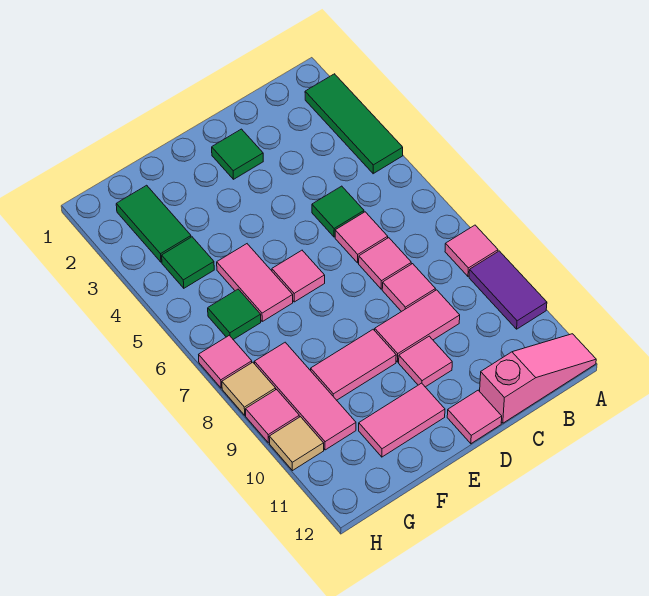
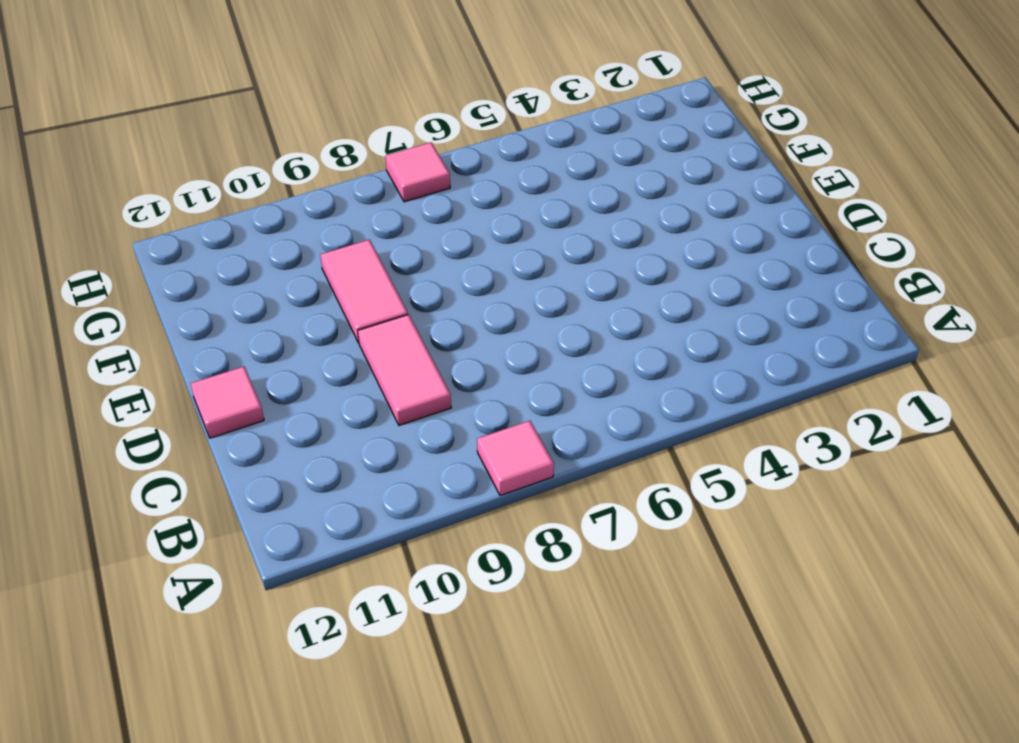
none -> green tile A2:A4 level 1
none -> purple tile A9:A10 level 1
none -> pink slope A12:C12 level 1 top C

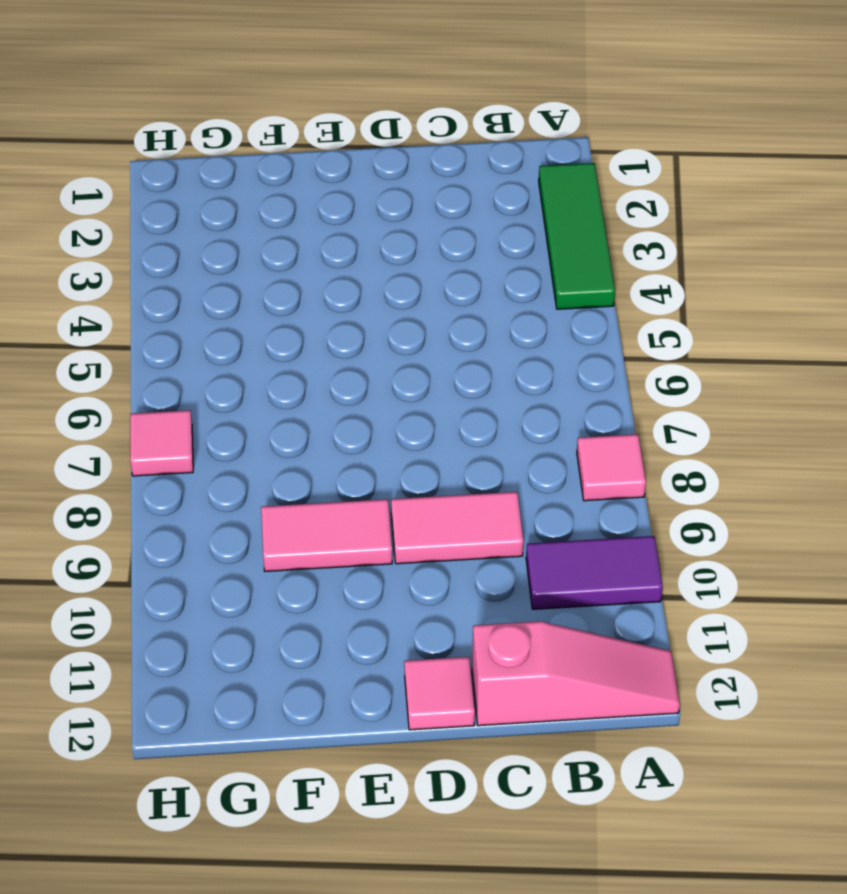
purple tile A10:B10 level 1 -> purple tile A9:A10 level 1
none -> green tile C5 level 1
none -> pink tile C6 level 1
none -> pink tile C7 level 1

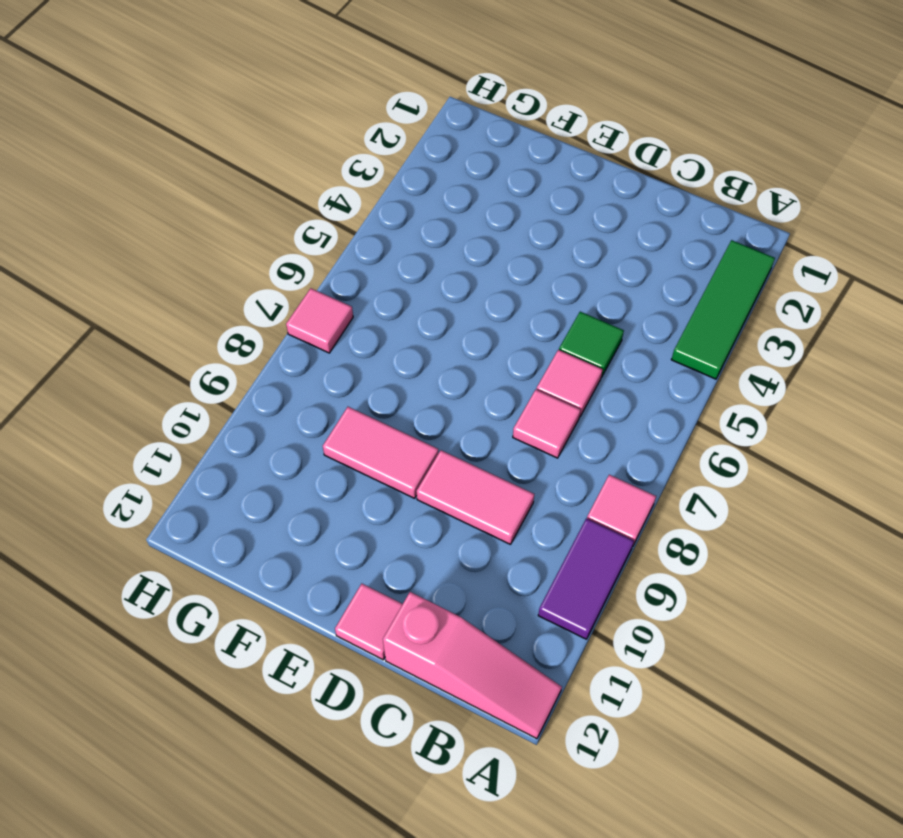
none -> pink tile C8 level 1
none -> green tile D2 level 1
none -> pink tile D10 level 1

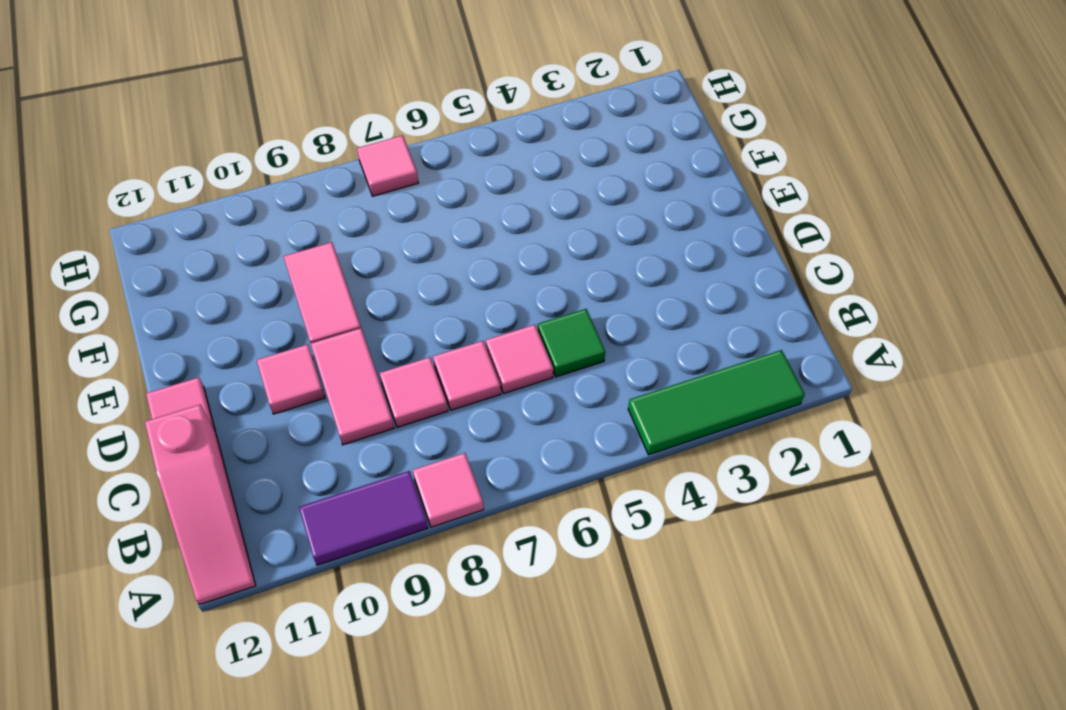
none -> green tile D2 level 1
none -> pink tile E6 level 1
none -> pink tile E11:F11 level 1

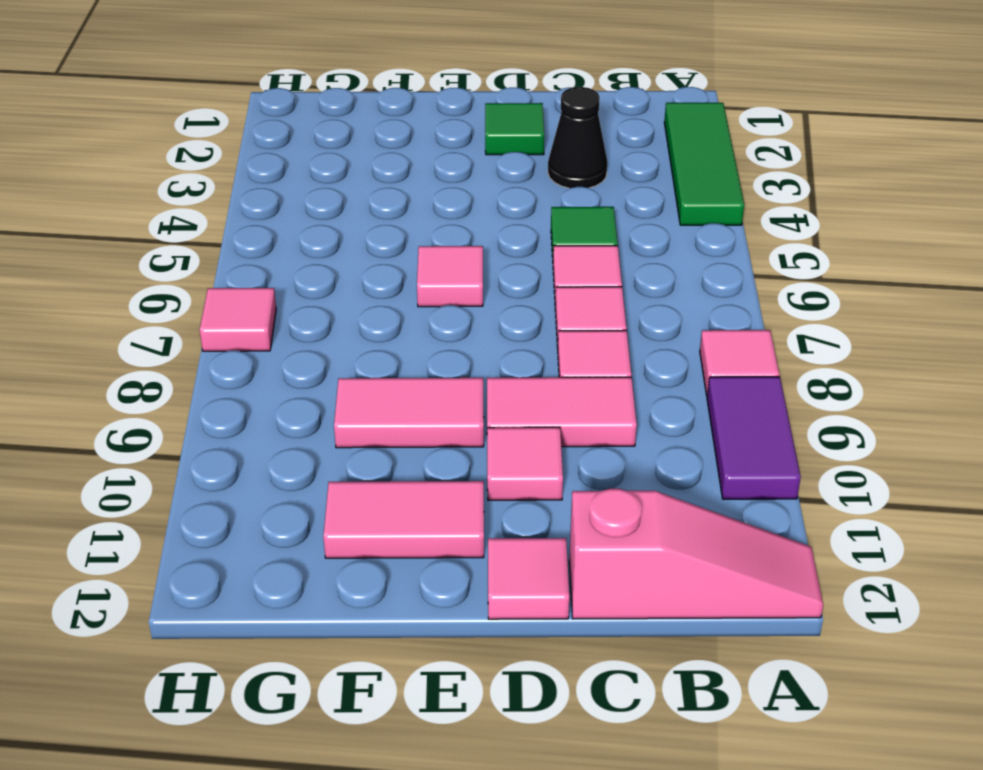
black cone C3 level 1 -> none
none -> pink tile F5:F6 level 1
none -> green tile G2:G3 level 1
none -> green tile G4 level 1

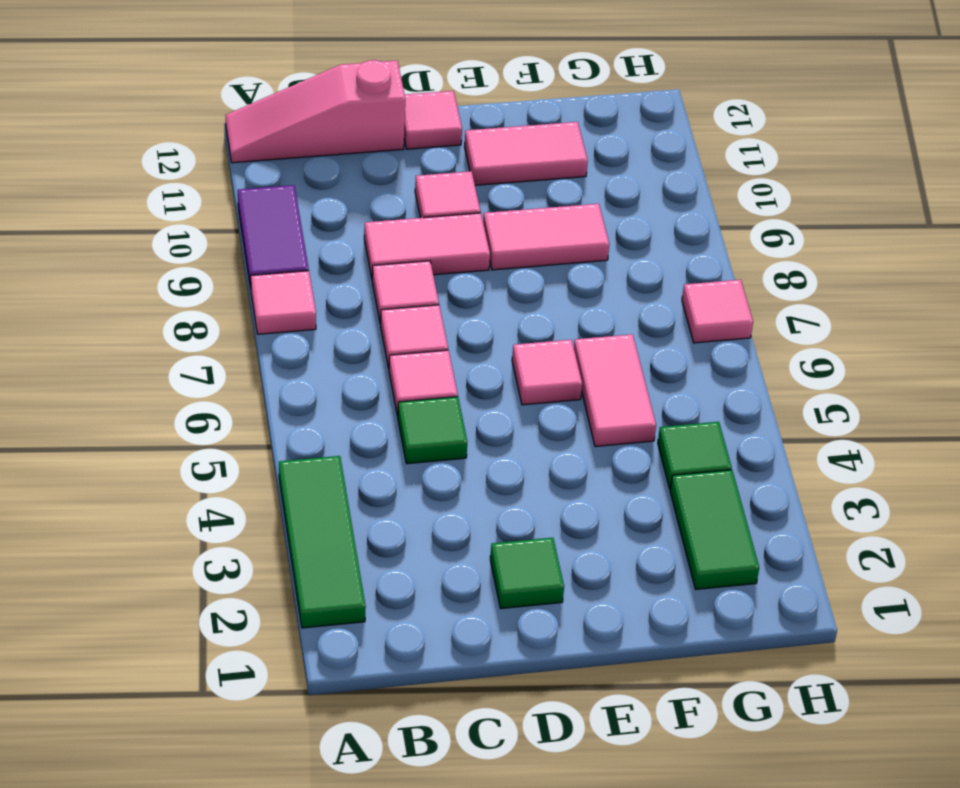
none -> green tile G6 level 1
none -> pink tile G8:G10 level 1
none -> tan tile H8 level 1

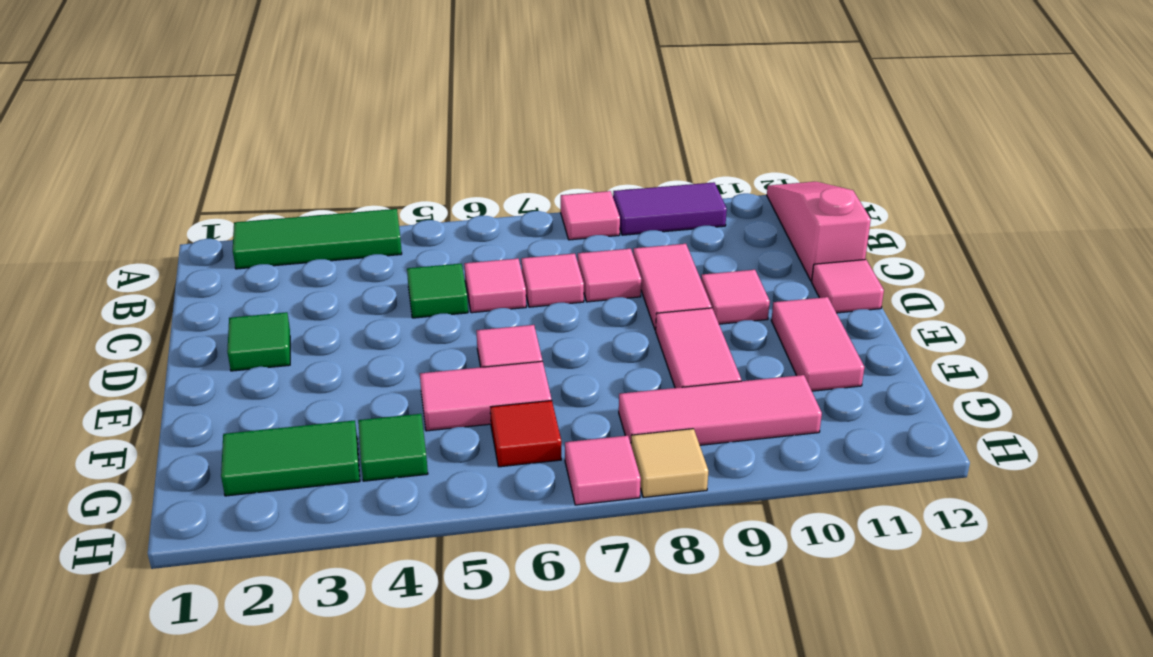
red tile G6 level 1 -> green tile G6 level 1
none -> pink tile H9 level 1
none -> tan tile H10 level 1

